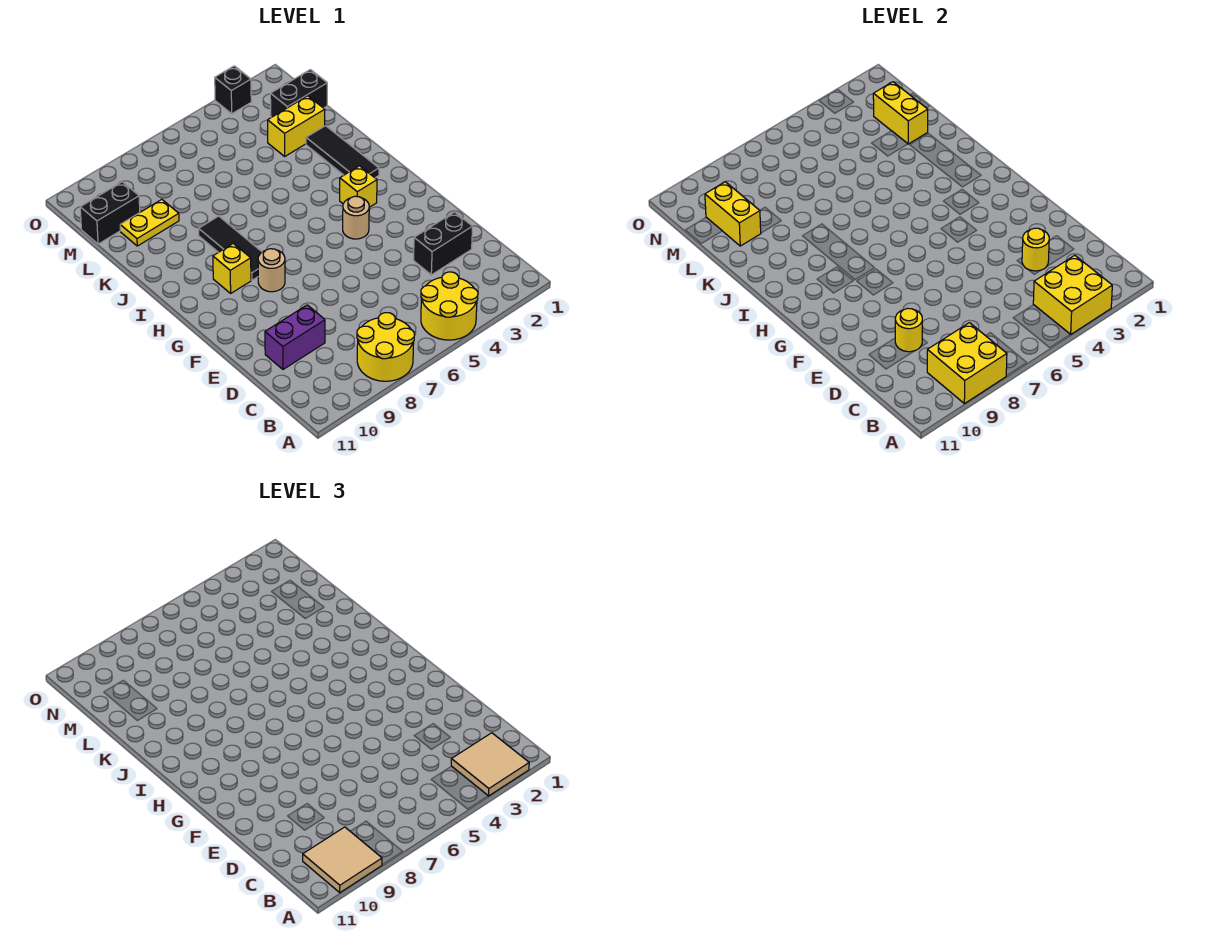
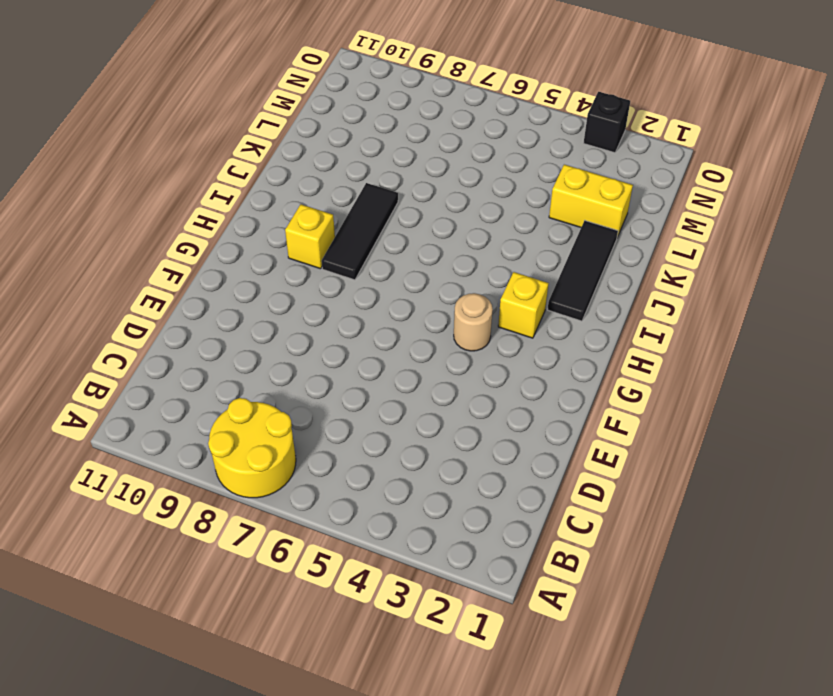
none -> yellow round brick A4:B5 level 1
none -> black brick D2:D3 level 1
none -> purple brick D9:D10 level 1

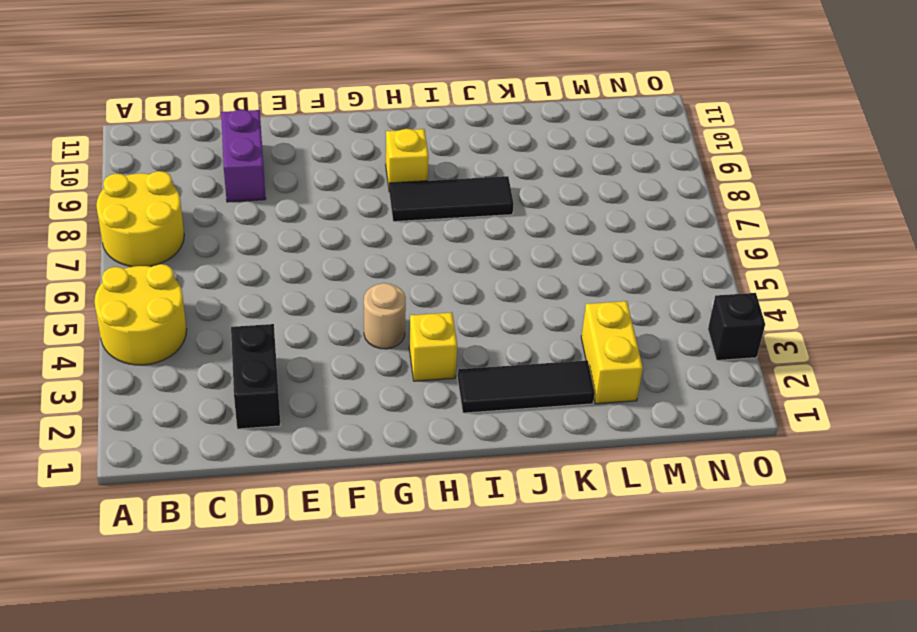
none -> tan round brick G8 level 1
none -> yellow plate L9:L10 level 1
none -> black brick M1:M2 level 1

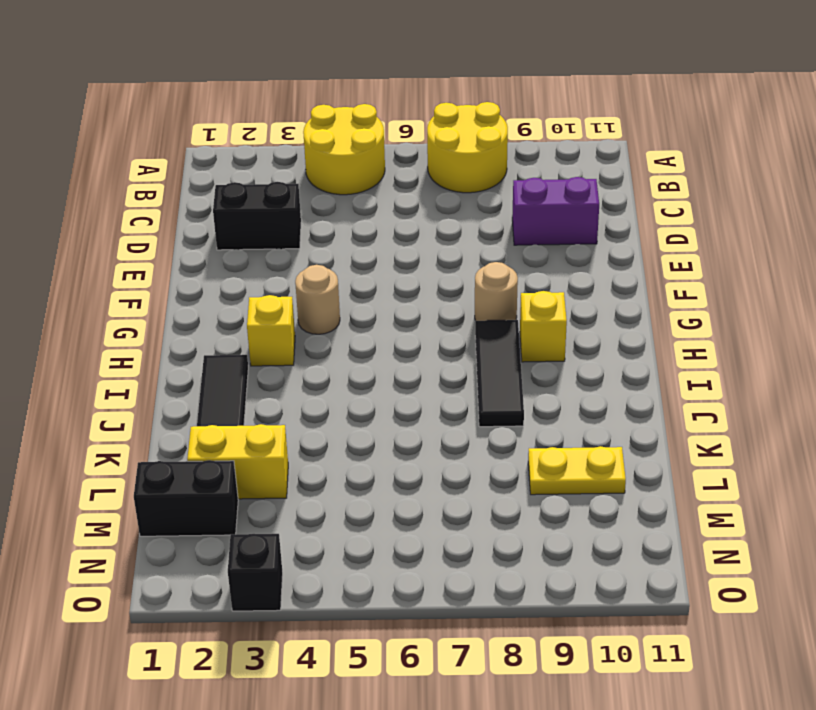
none -> black brick M10:M11 level 1
none -> yellow brick A3:B4 level 2
none -> yellow brick A8:B9 level 2

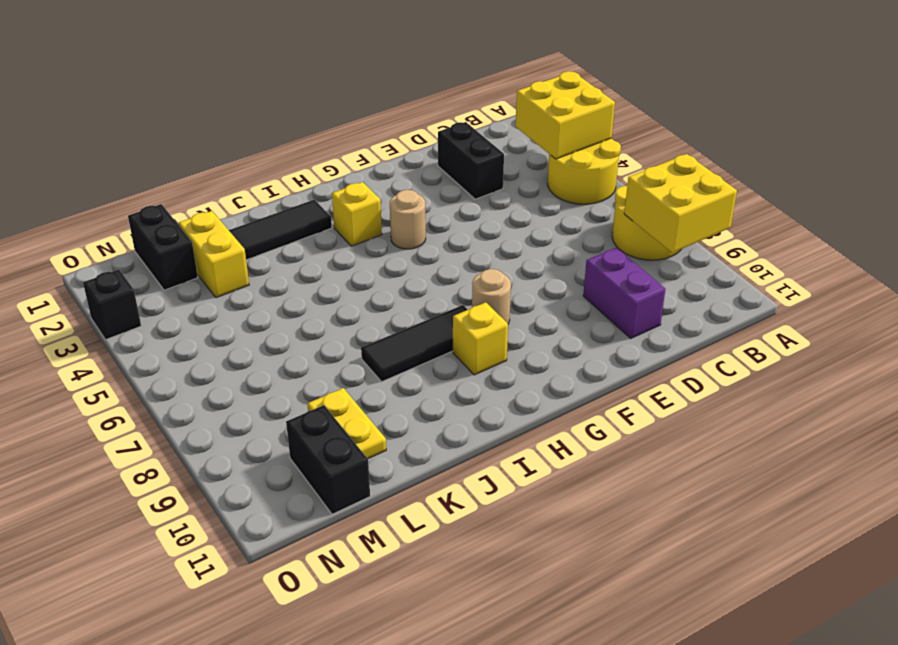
none -> yellow round brick D3 level 2
none -> yellow round brick D9 level 2
none -> yellow brick L2:M2 level 2

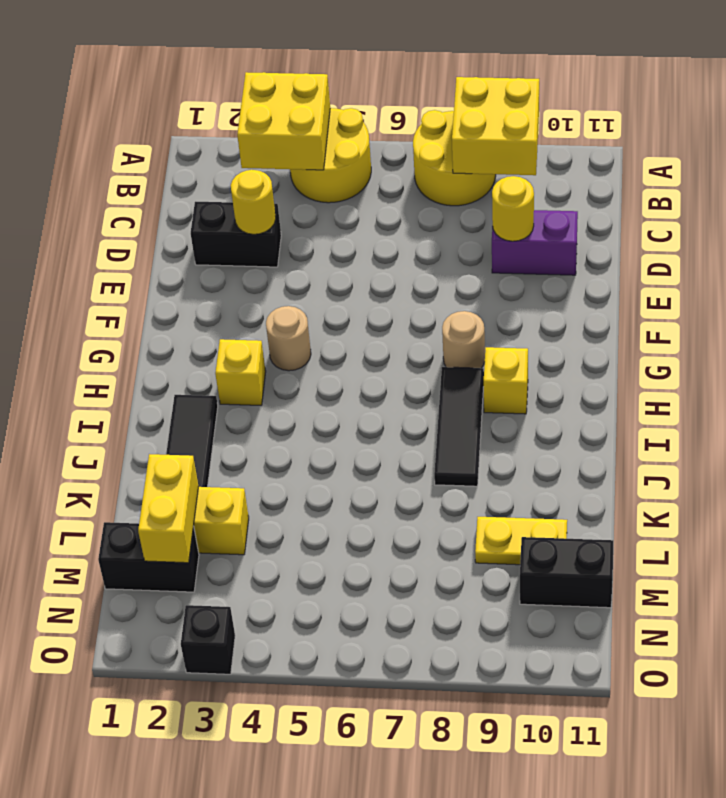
none -> yellow brick L10:M10 level 2
none -> tan tile A2:B3 level 3
none -> tan tile A9:B10 level 3

